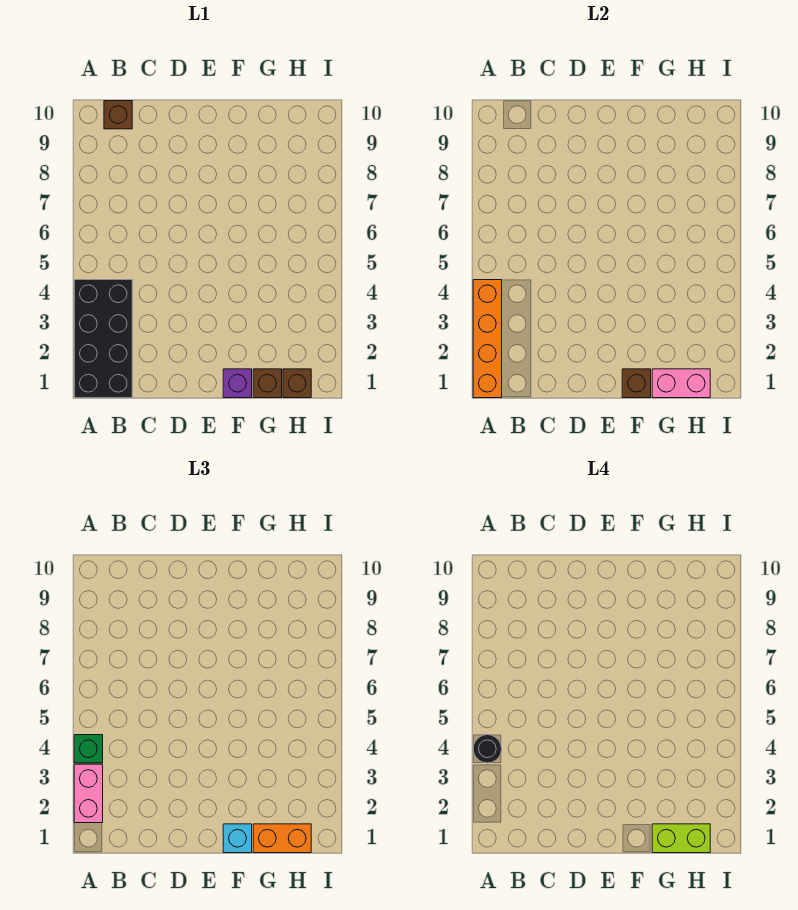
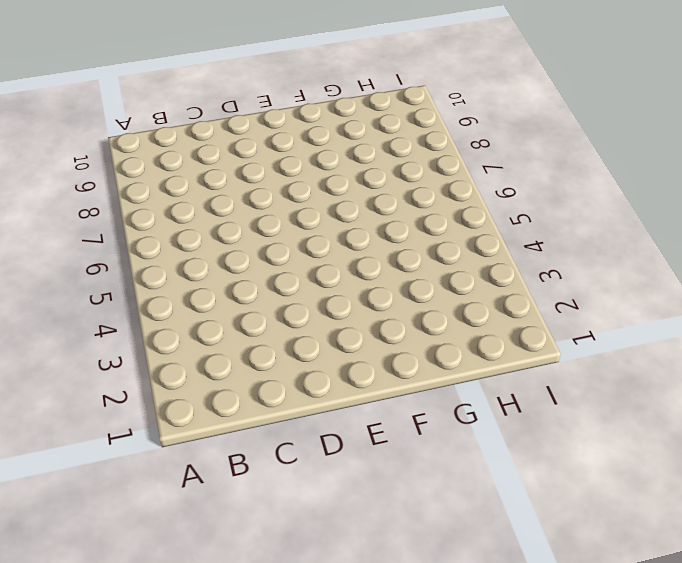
none -> black brick A1:B4 level 1
none -> brown brick B10 level 1
none -> purple brick F1 level 1

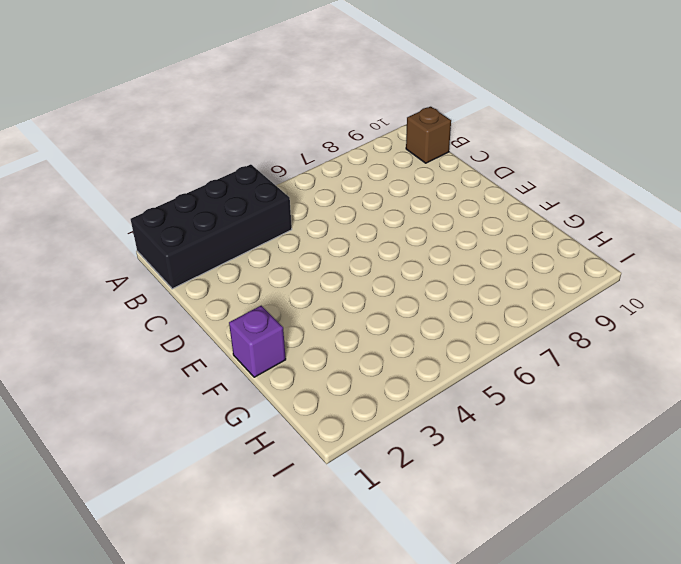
none -> brown brick G1 level 1
none -> brown brick H1 level 1
none -> orange brick A1:A4 level 2

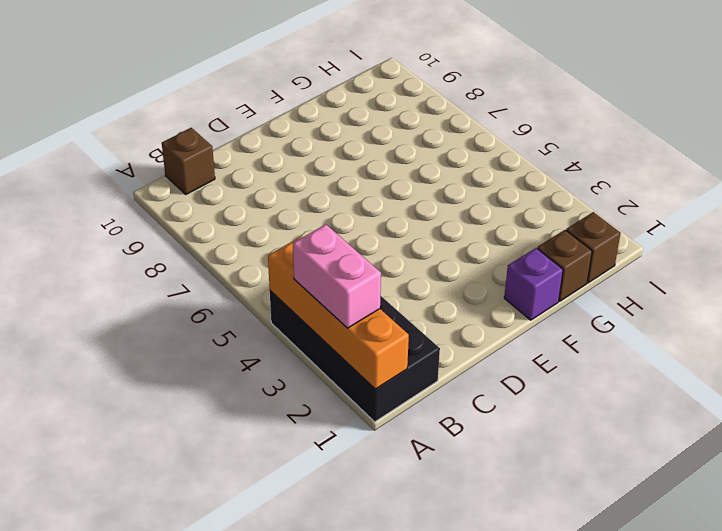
none -> brown brick F1 level 2
none -> pink brick G1:H1 level 2
none -> green brick A4 level 3

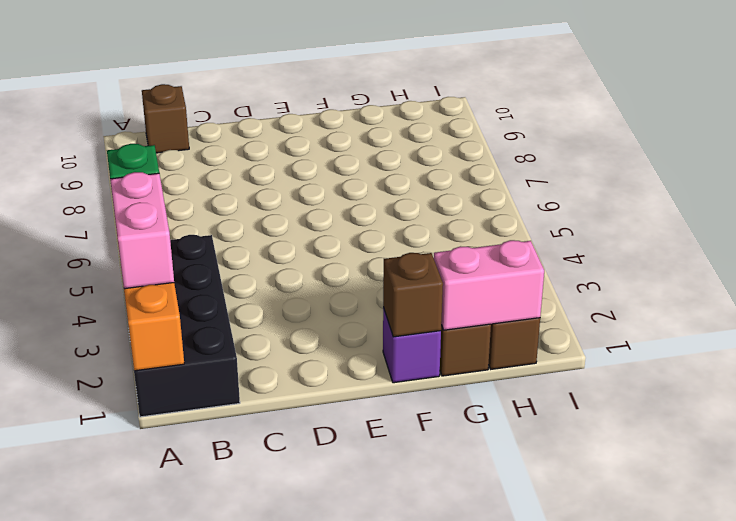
none -> cyan brick F1 level 3
none -> orange brick G1:H1 level 3
none -> black round brick A4 level 4

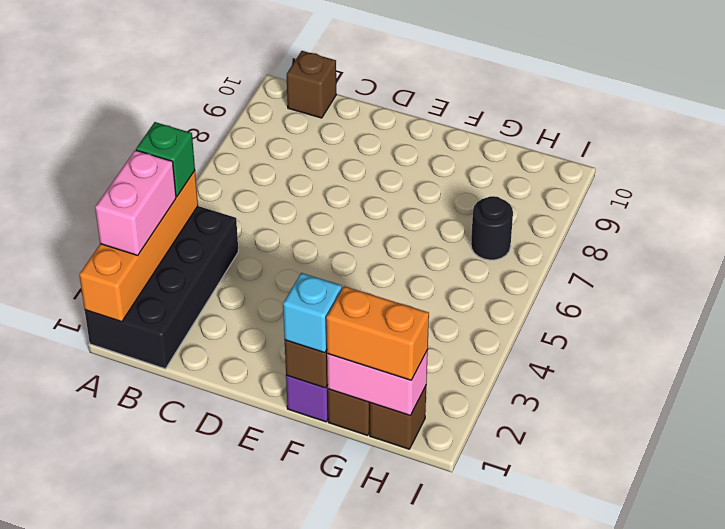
black round brick H7 level 1 -> black round brick A4 level 4
none -> lime brick G1:H1 level 4

